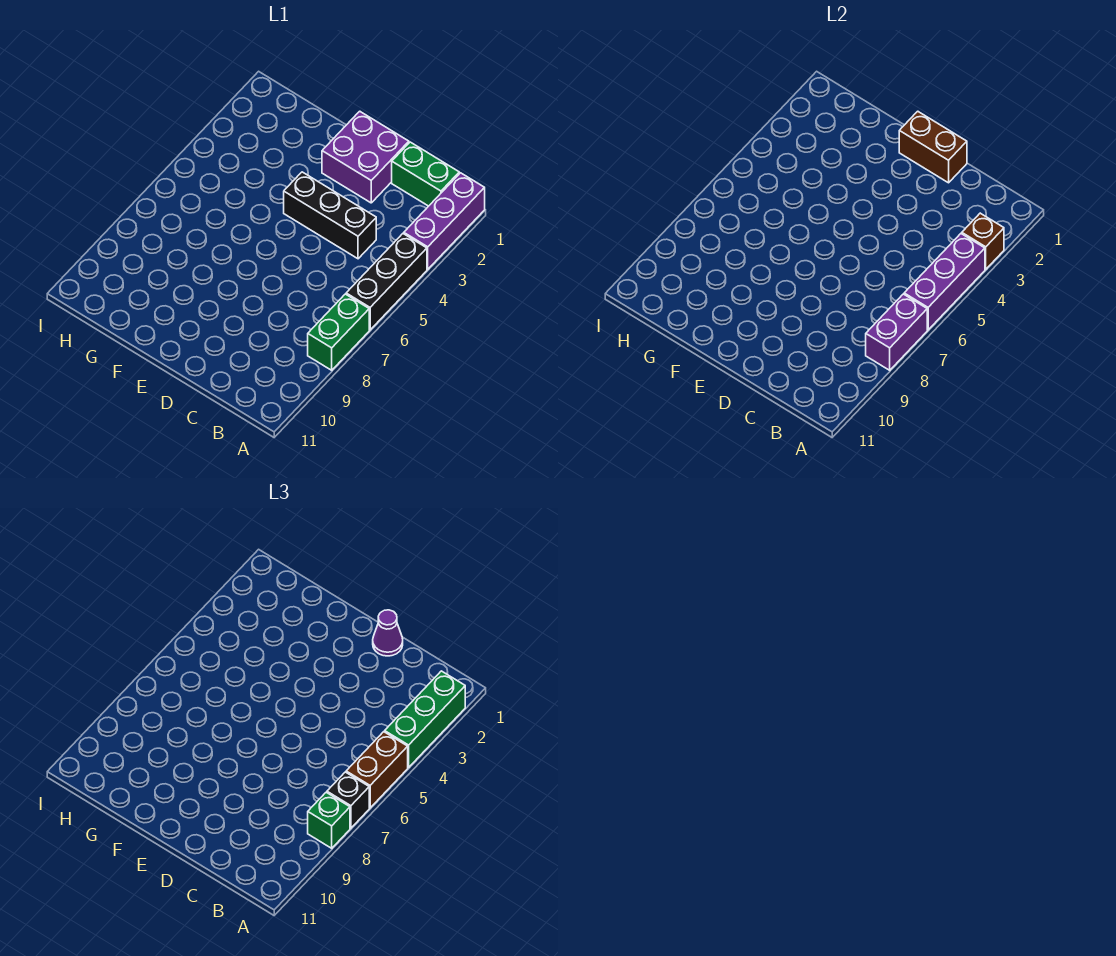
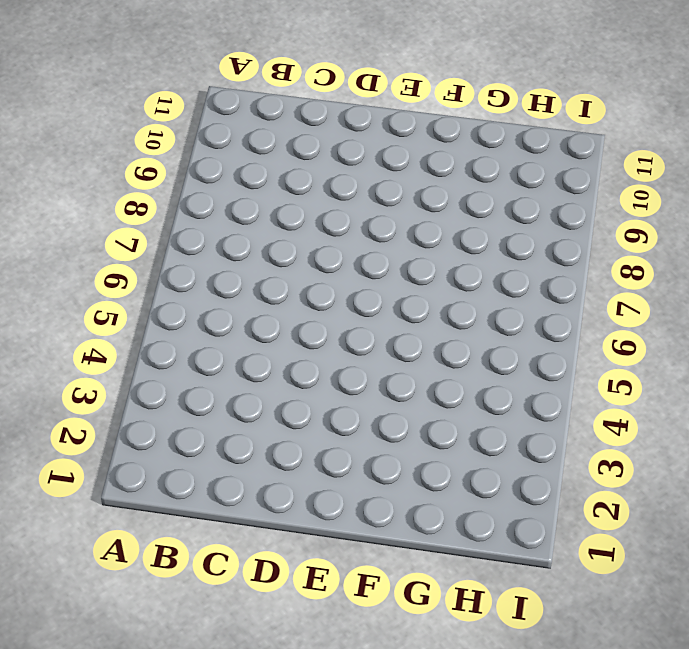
none -> purple brick A1:A3 level 1
none -> black brick A4:A6 level 1
none -> green brick A7:A8 level 1

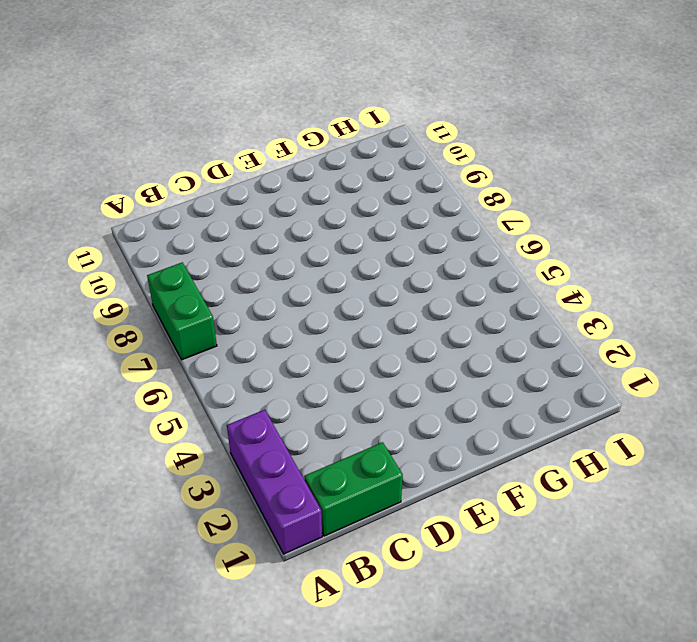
none -> black brick A4:A6 level 1
none -> black brick C4:E4 level 1
none -> purple brick D1:E2 level 1

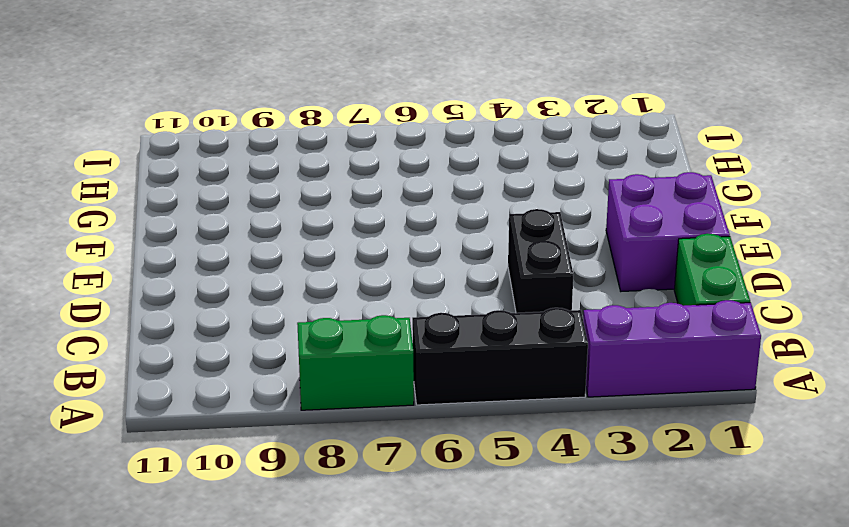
black brick C4:D4 level 1 -> black brick C4:E4 level 1
none -> brown brick A3 level 2
none -> purple brick A4:A6 level 2
none -> purple brick A7:A8 level 2

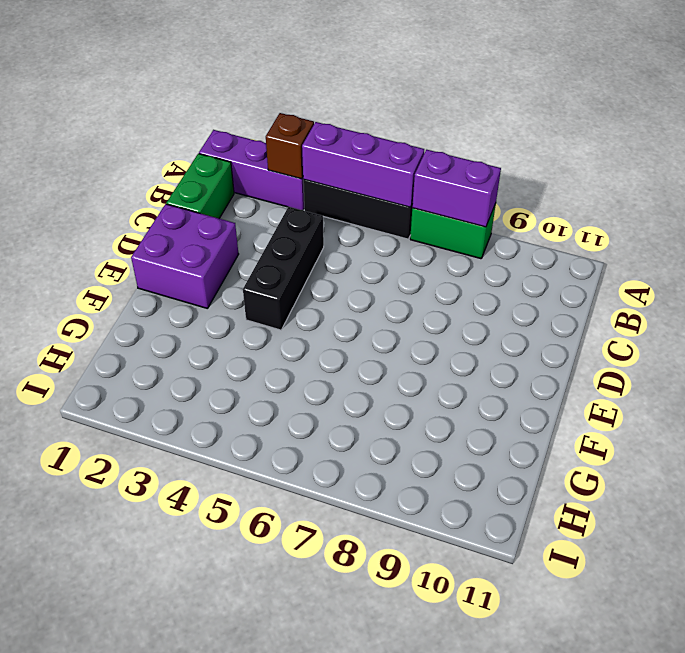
none -> brown brick D1:E1 level 2
none -> green brick A2:A4 level 3
none -> brown brick A5:A6 level 3

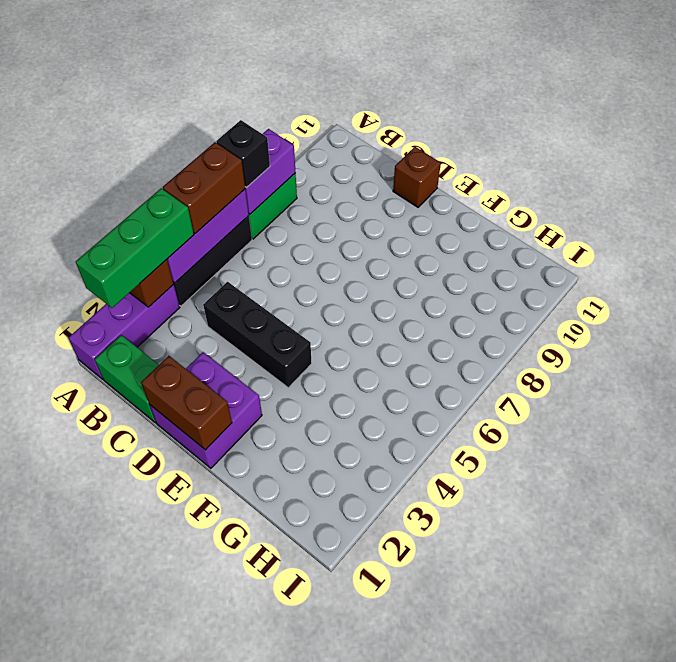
brown brick D11 level 1 -> none
none -> green brick A8 level 3
none -> purple cone D1 level 3

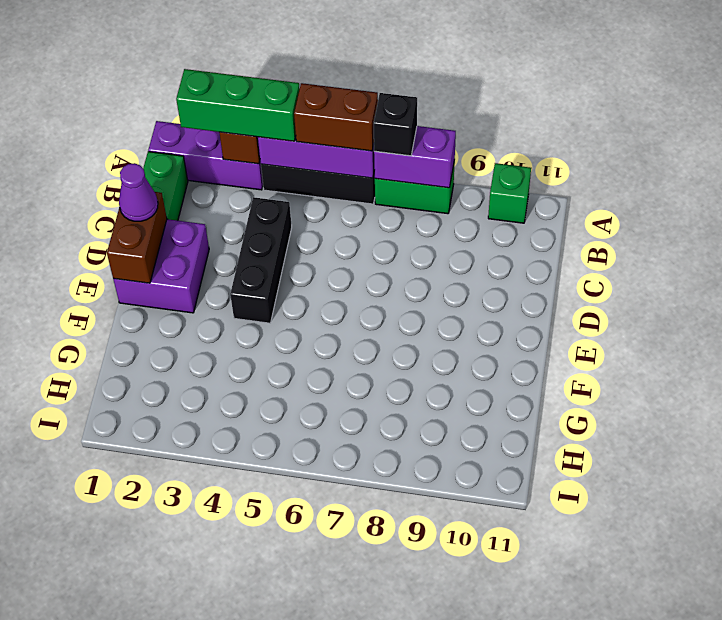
green brick A10 level 1 -> green brick A8 level 3

